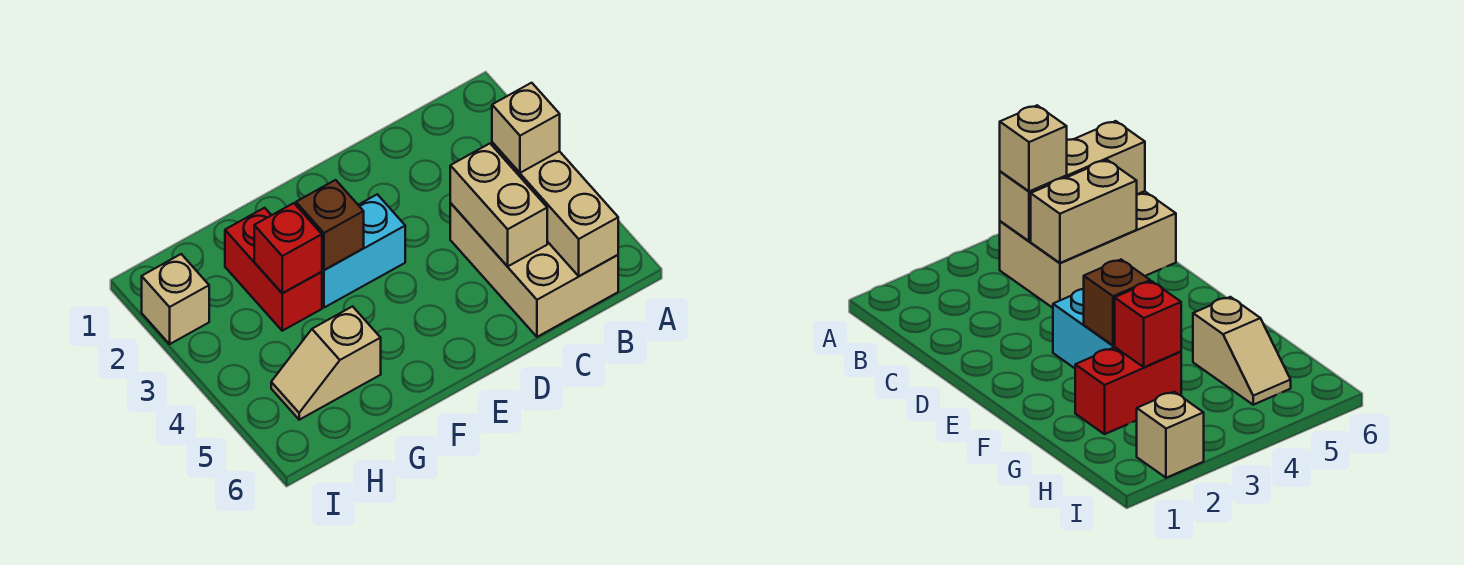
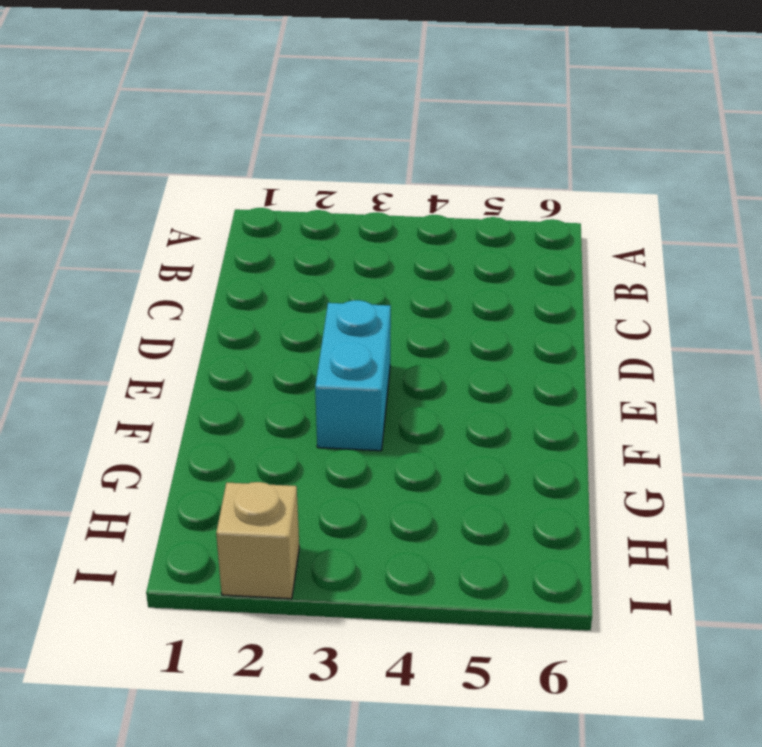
none -> tan brick B4:C6 level 1
none -> red brick G2:G3 level 1

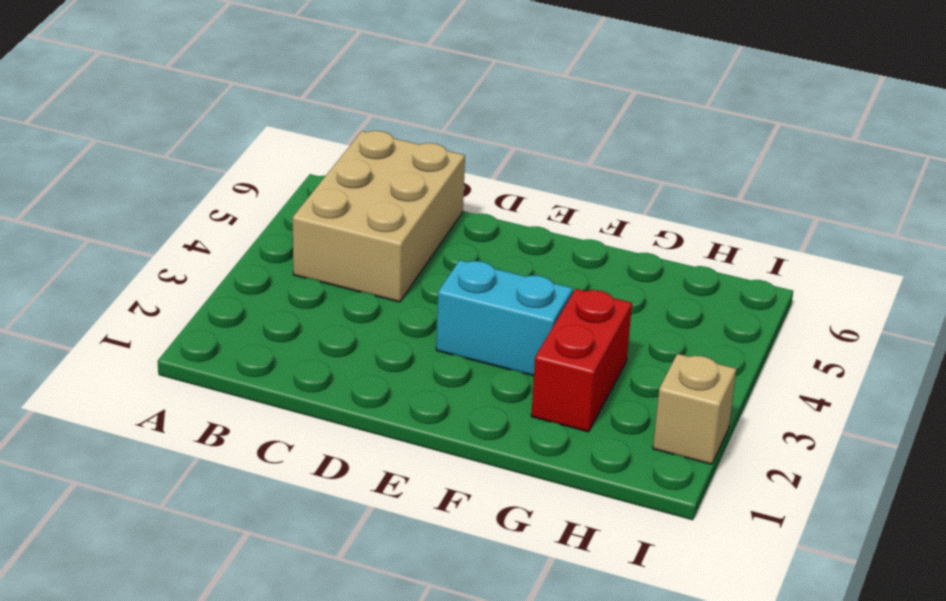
none -> tan slope G5:H5 level 1 top G
none -> tan brick B4:B6 level 2

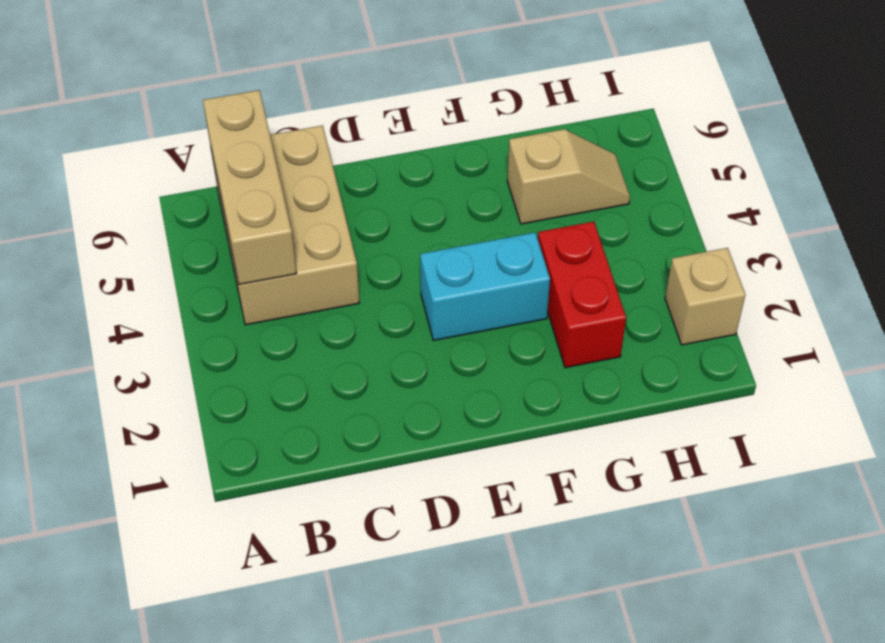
none -> tan brick C4:C5 level 2
none -> brown brick F3 level 2

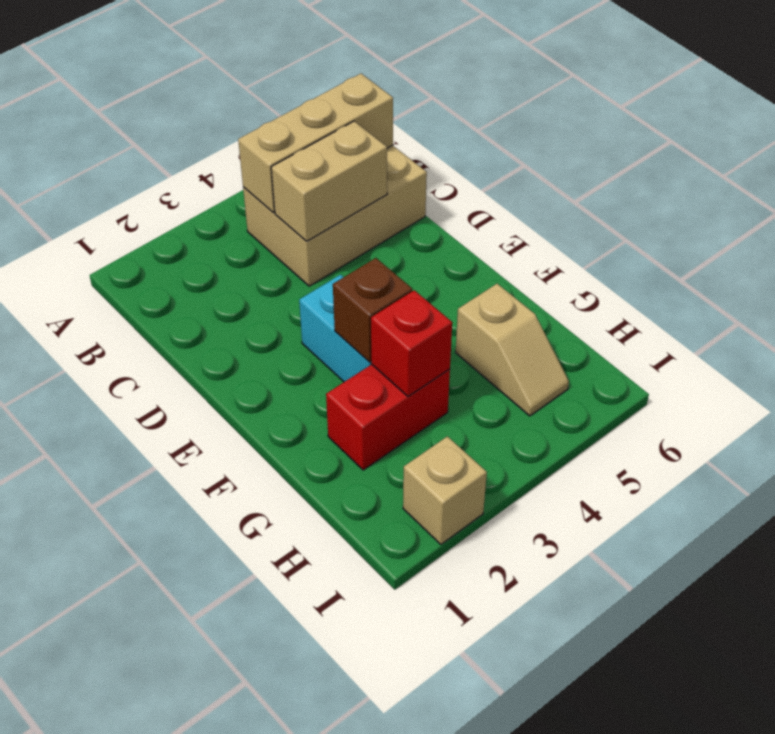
none -> tan brick B4 level 3

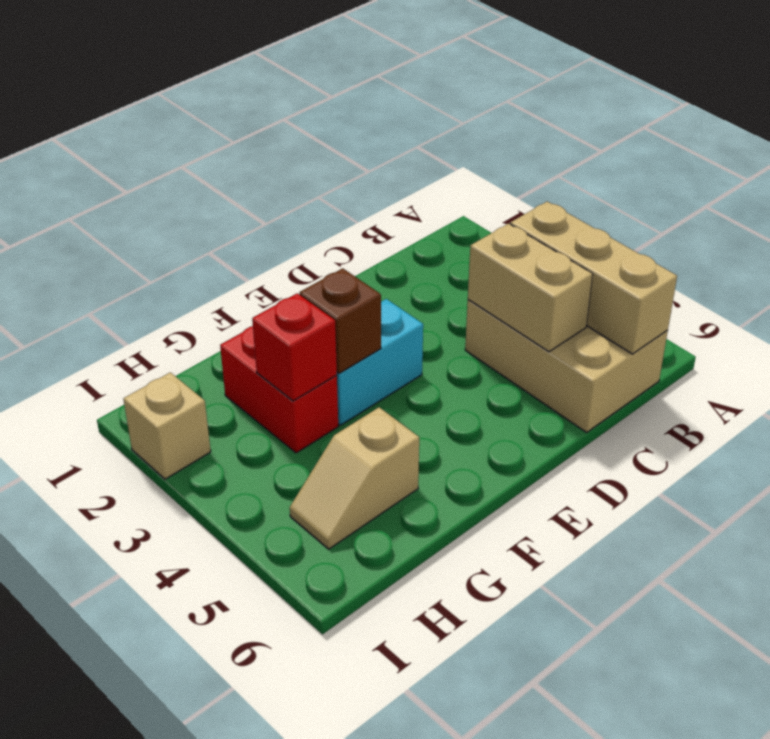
none -> tan brick B4 level 3

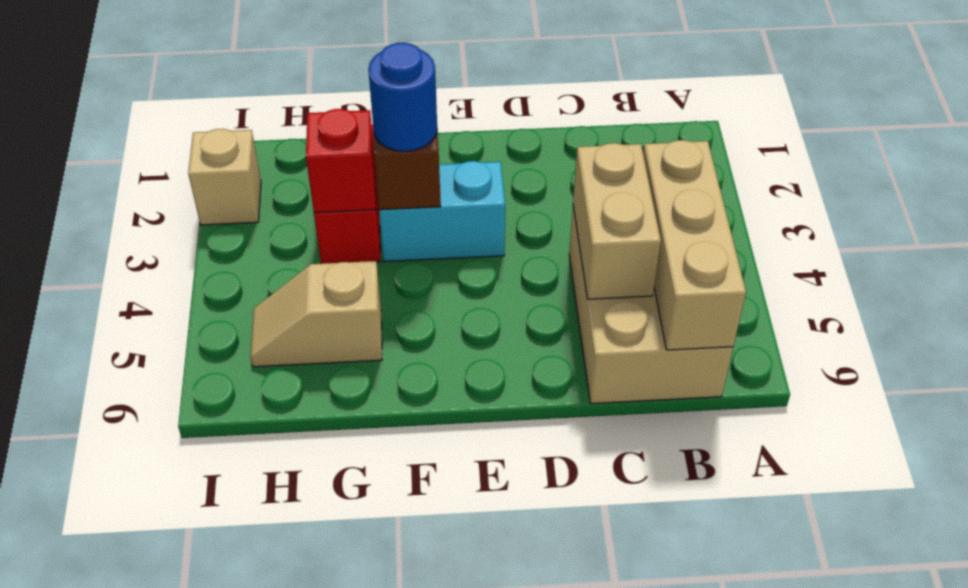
blue round brick F3 level 3 -> none
none -> tan brick B4 level 3

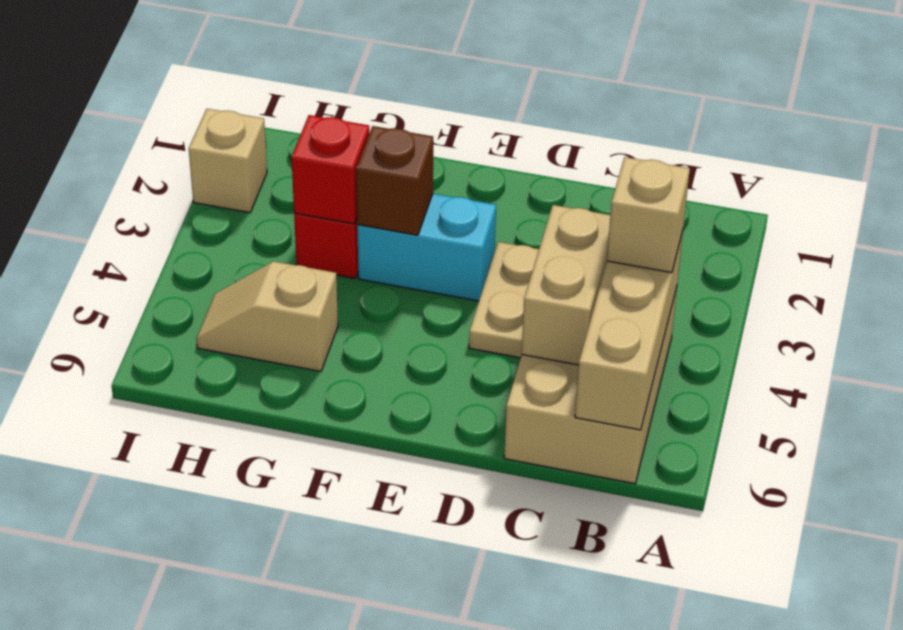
tan plate D3:D4 level 1 -> none

